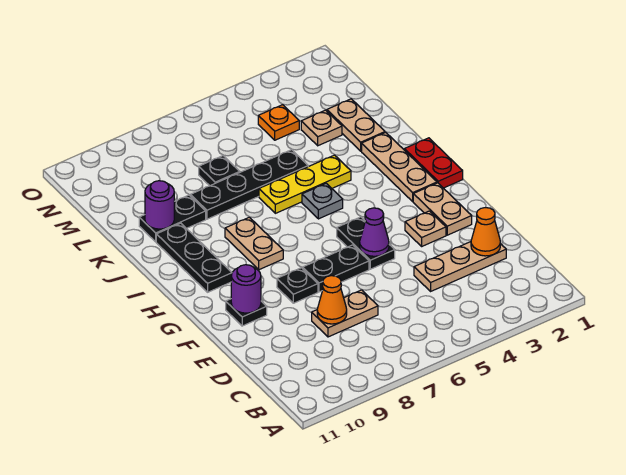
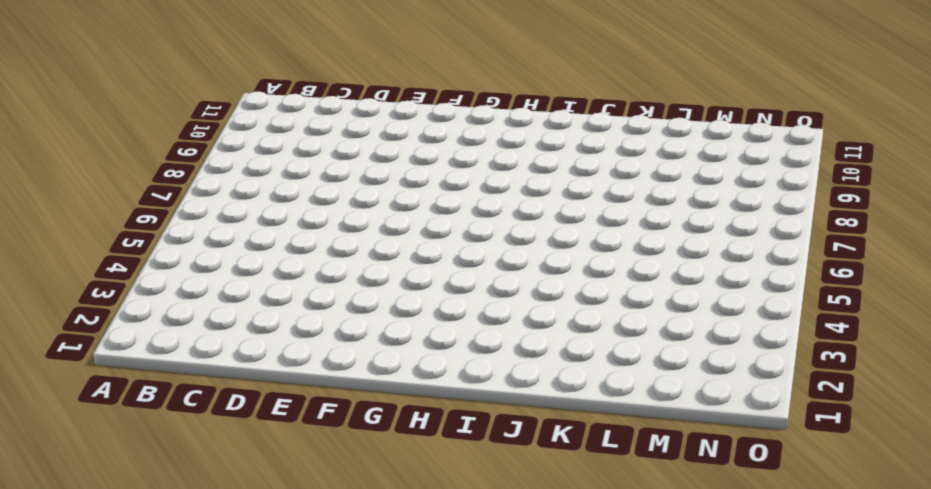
none -> tan plate D2:D4 level 1
none -> tan plate D7:D8 level 1
none -> tan plate F2:G2 level 1

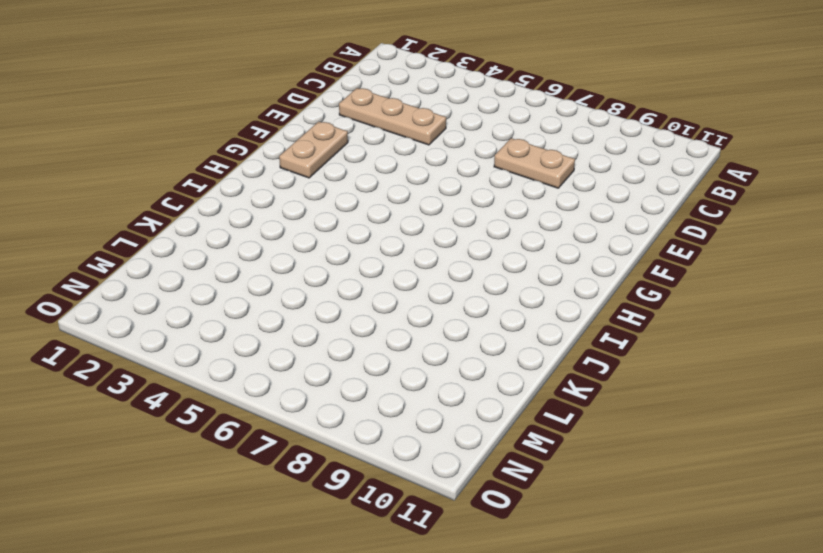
none -> tan plate F3 level 1
none -> black plate F5:G5 level 1
none -> black plate F6:F7 level 1

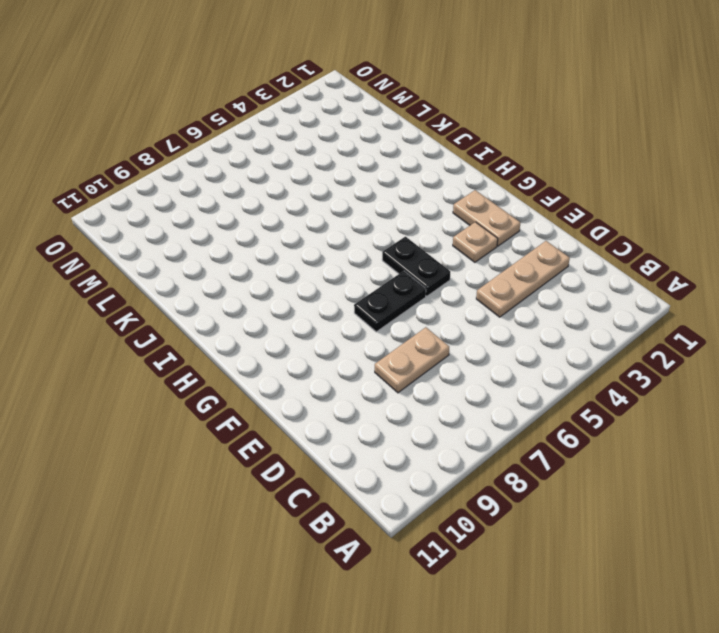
none -> black plate F8 level 1
none -> black plate F10 level 1
none -> red plate H1:I1 level 1

